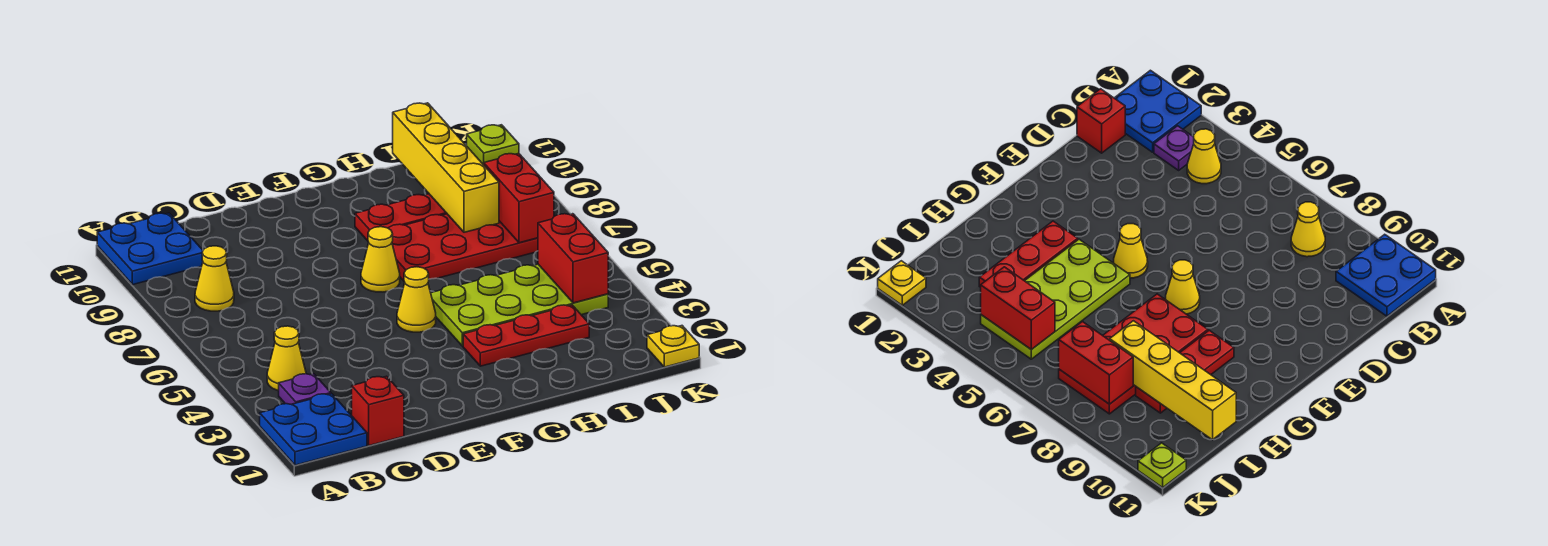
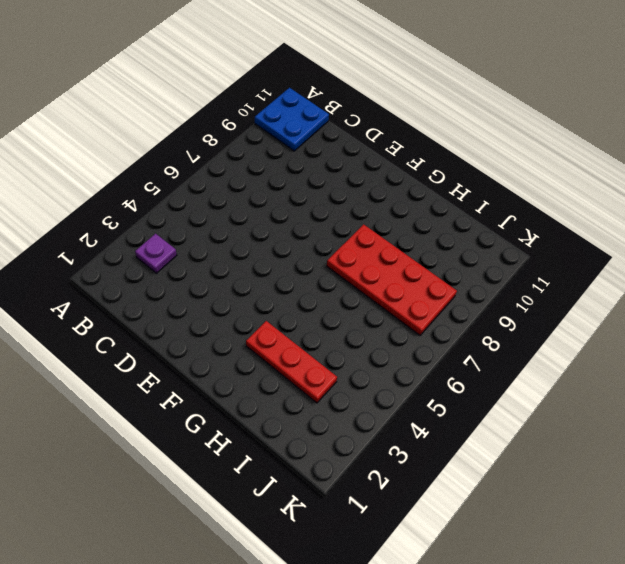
none -> blue plate A1:B2 level 1
none -> yellow cone B4 level 1
none -> yellow cone B8 level 1

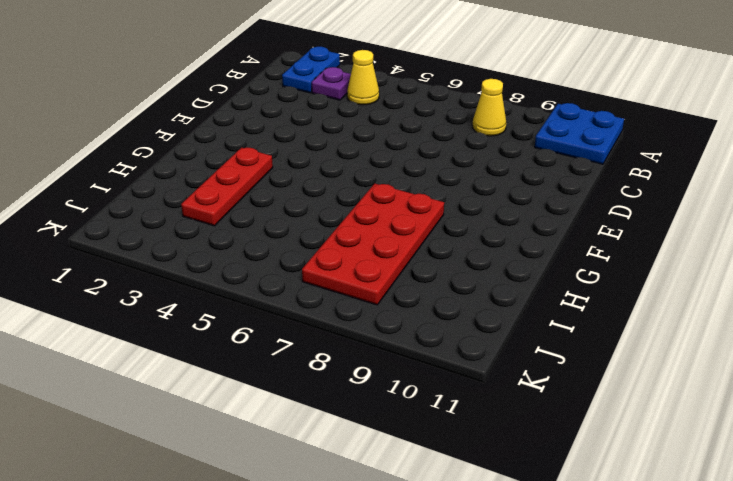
blue plate A2:B2 level 1 -> blue plate A1:B2 level 1
none -> red brick C1 level 1
none -> yellow cone F5 level 1
none -> yellow cone F7 level 1

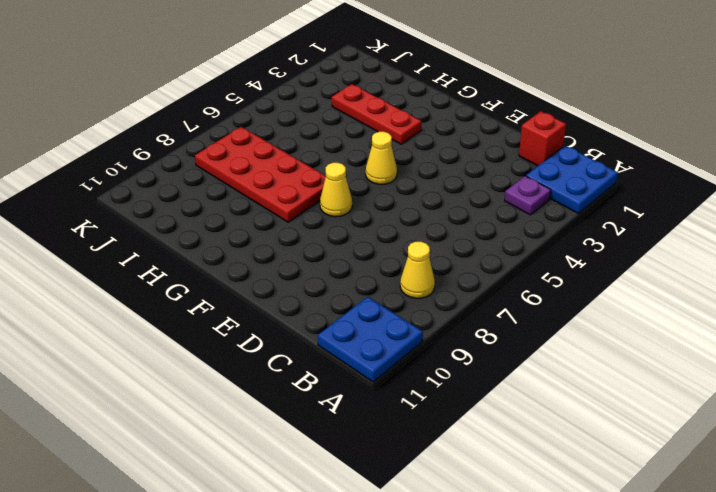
none -> yellow cone B4 level 1
none -> lime plate G4:J5 level 1
none -> red plate G9:I9 level 1

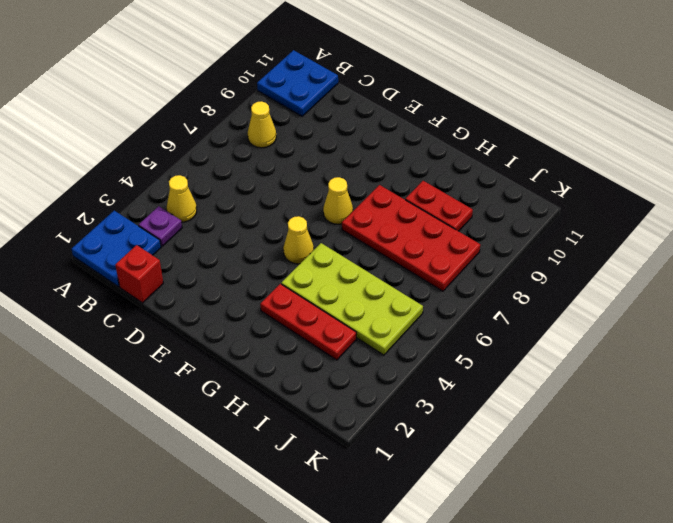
red plate H9:I9 level 1 -> red plate G9:I9 level 1
none -> yellow plate K1 level 1
none -> lime plate K11 level 1
none -> yellow brick I8:I11 level 2

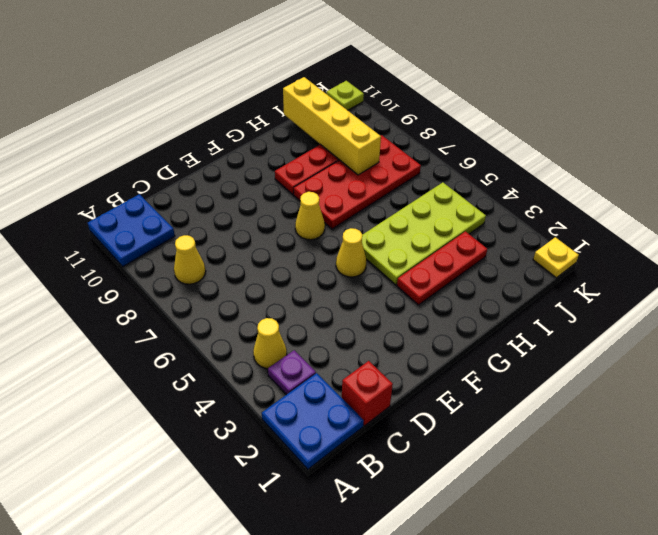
none -> red brick J4:J5 level 2
none -> red brick J7:J8 level 2

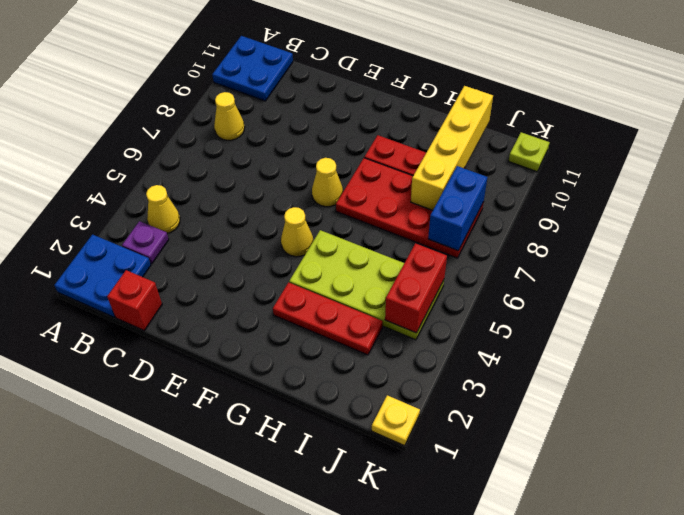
blue brick J7:J8 level 2 -> red brick J7:J8 level 2

